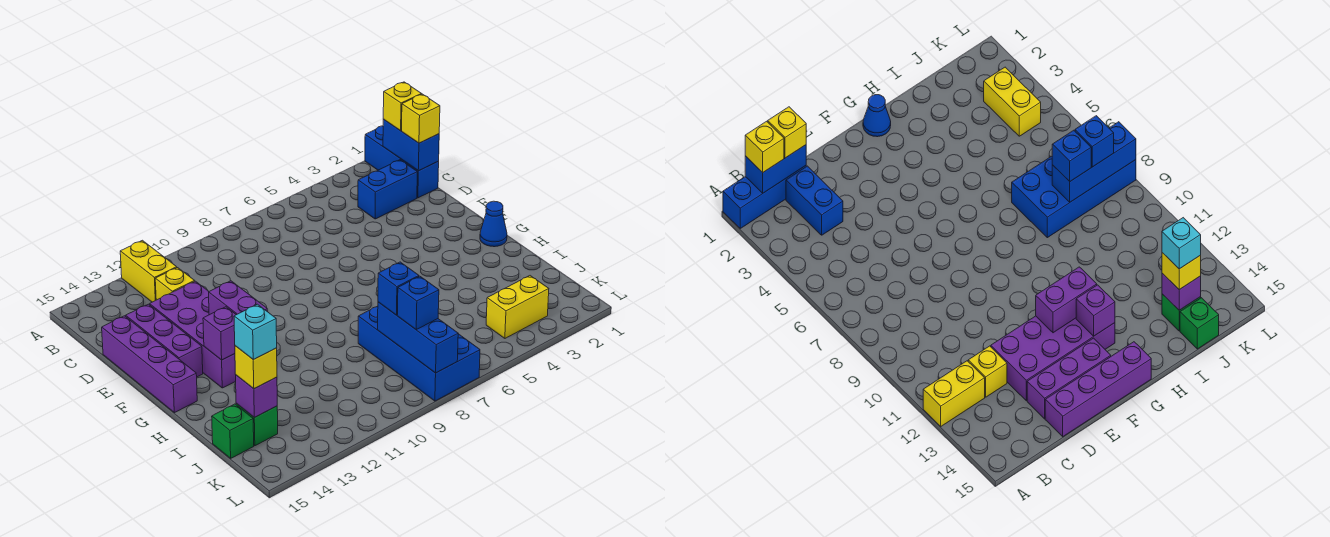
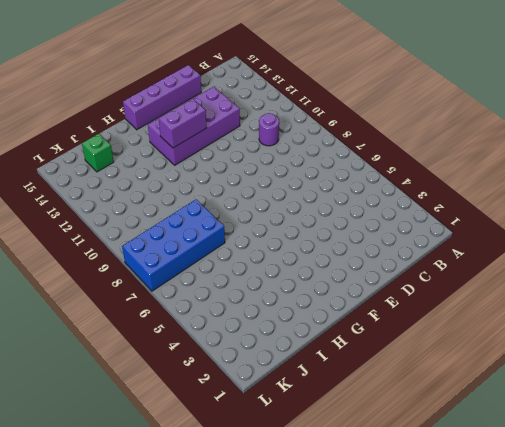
purple round brick C10 level 1 -> none
none -> blue brick A1:C1 level 1
none -> yellow brick A12:B12 level 1
none -> blue brick C2:C3 level 1

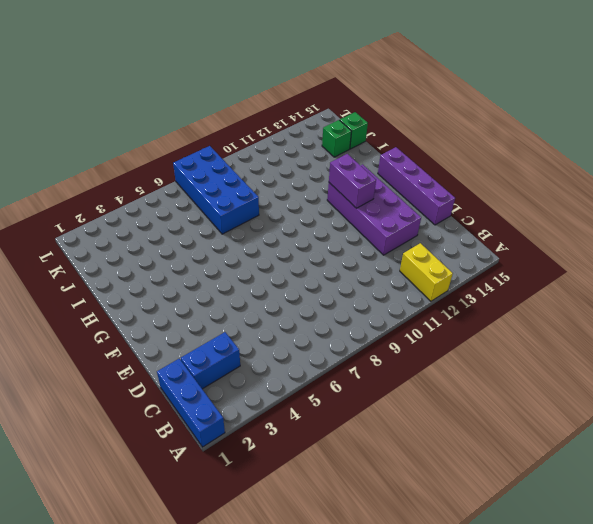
none -> yellow brick C12 level 1
none -> purple brick D14:F14 level 1
none -> blue cone G1 level 1

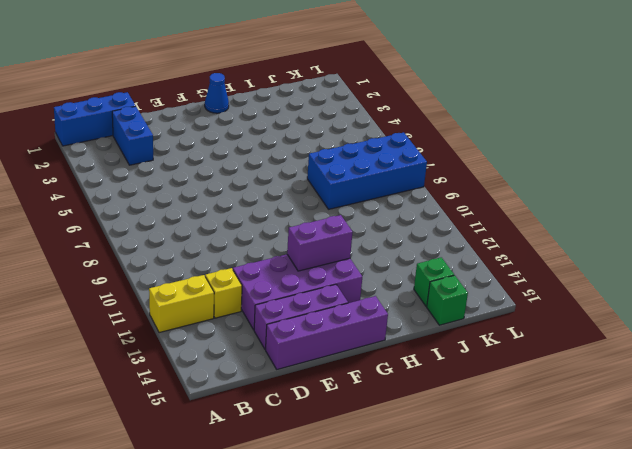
none -> yellow brick K3:K4 level 1
none -> blue brick B1:C1 level 2
none -> purple brick G13 level 2

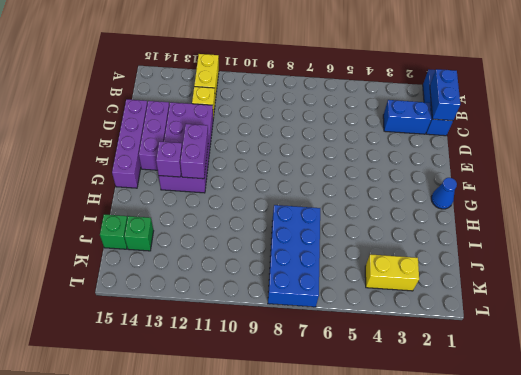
none -> blue brick J8:L8 level 2
none -> purple brick J14 level 2
none -> yellow brick B1 level 3

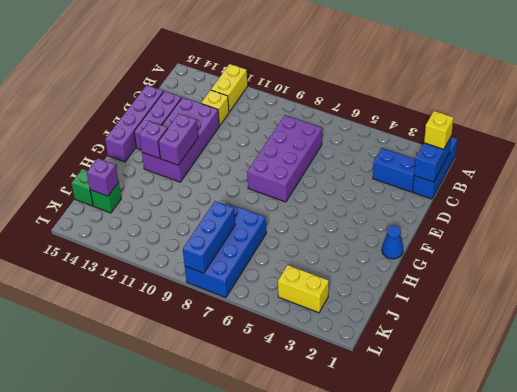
purple brick C7:F8 level 1 -> none
none -> yellow brick C1 level 3
none -> blue brick J8 level 3
none -> yellow brick J14 level 3

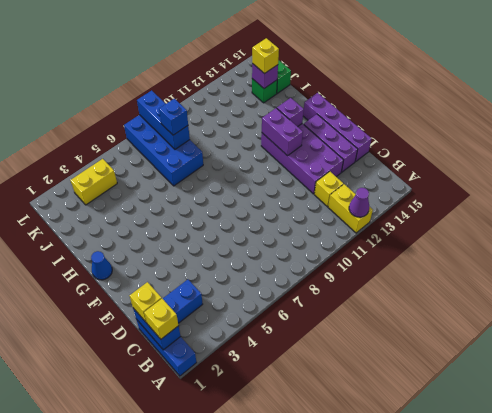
purple cone A12 level 2 -> none
none -> blue brick K8 level 3
none -> cyan brick J14 level 4

